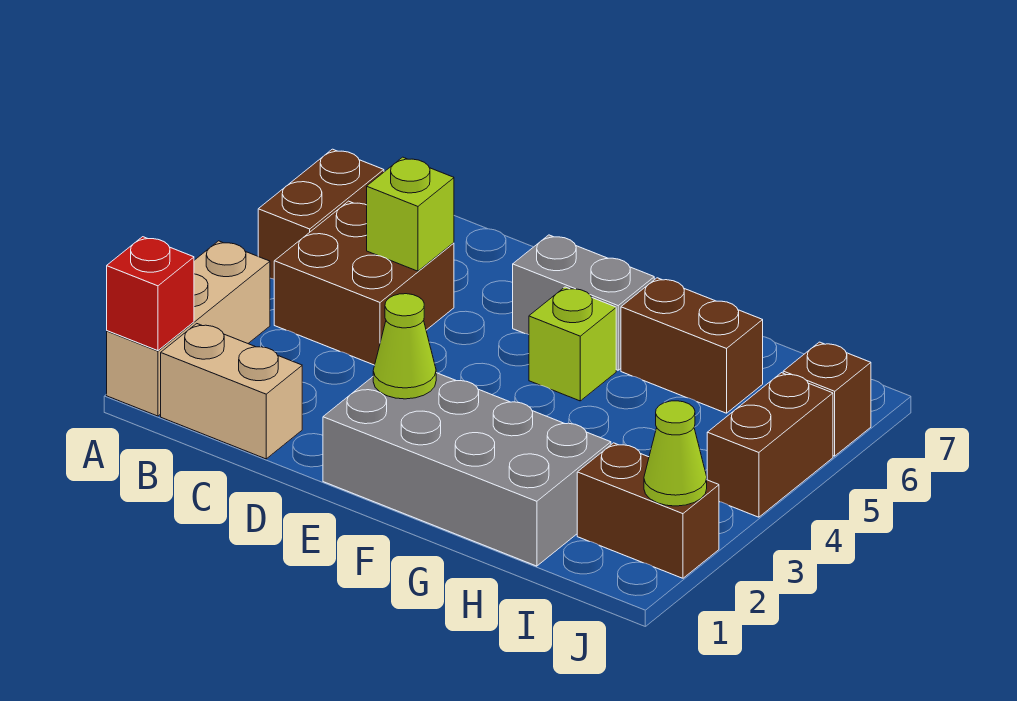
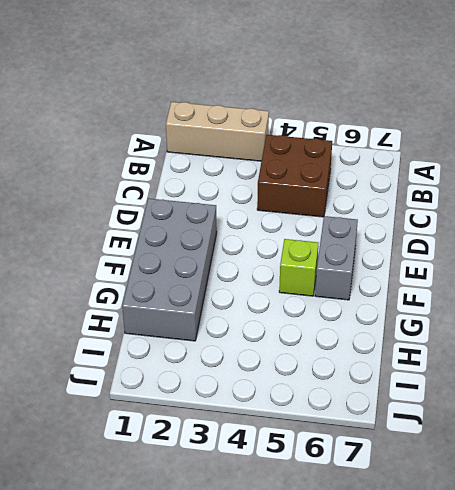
none -> brown brick A5:A6 level 1
none -> tan brick B1:C1 level 1
none -> brown brick G6:H6 level 1

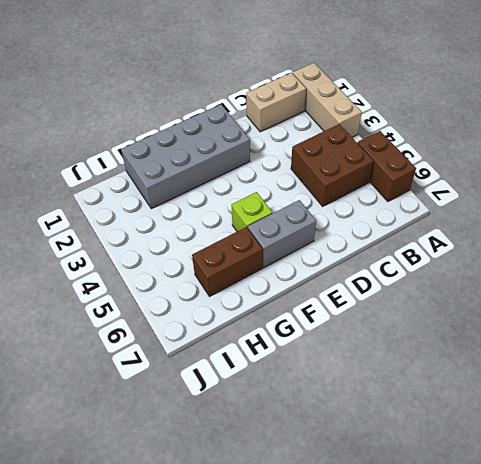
none -> brown brick I2:J2 level 1
none -> brown brick J4:J5 level 1
none -> brown brick J6 level 1

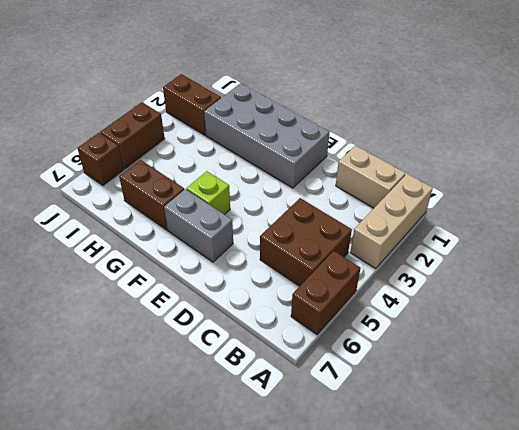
none -> red brick A1 level 2
none -> lime brick C5 level 2
none -> lime cone E2 level 2

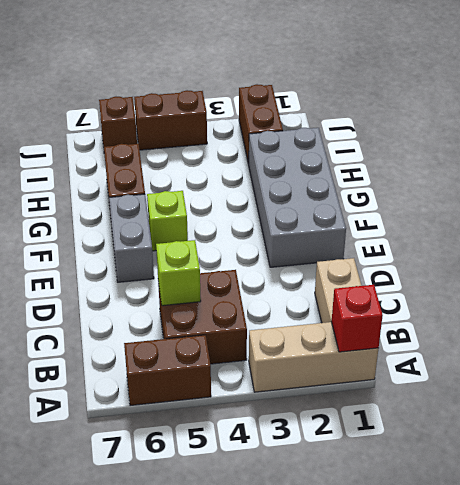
none -> lime cone E2 level 2
none -> lime cone J2 level 2

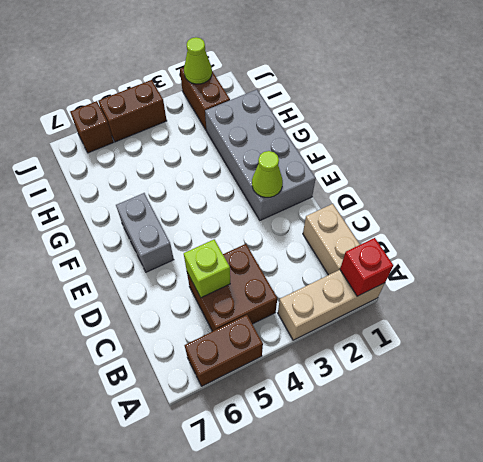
none -> lime brick F5 level 1
none -> brown brick G6:H6 level 1

